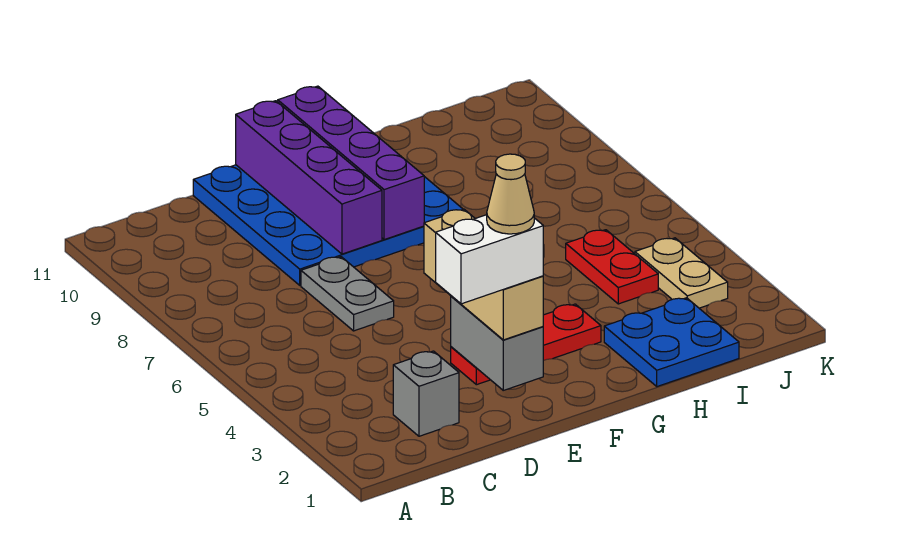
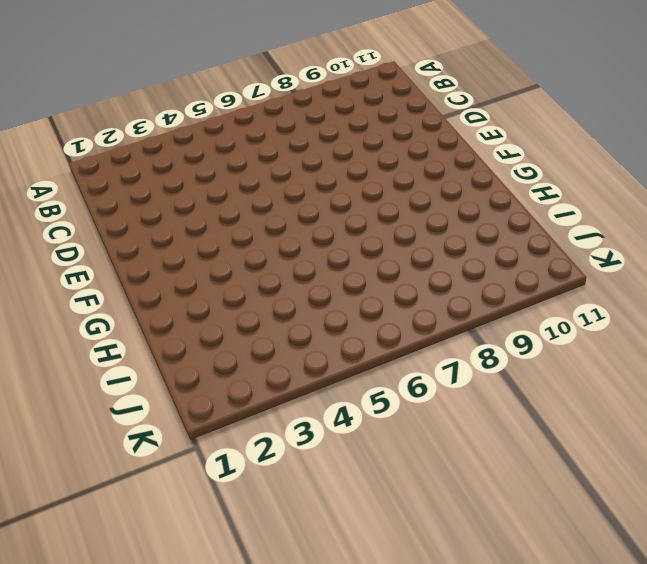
none -> grey brick C2 level 1
none -> grey plate D6:D7 level 1
none -> blue plate D8:G11 level 1

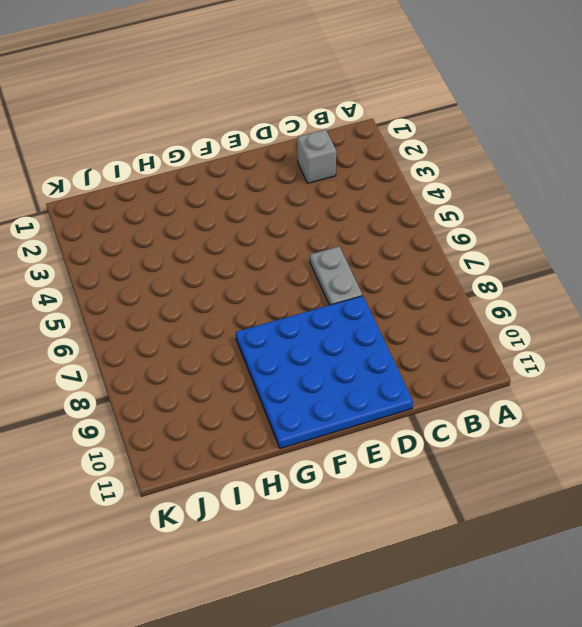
none -> red plate E3:G3 level 1
none -> blue plate H1:I2 level 1
none -> red plate I4:I5 level 1

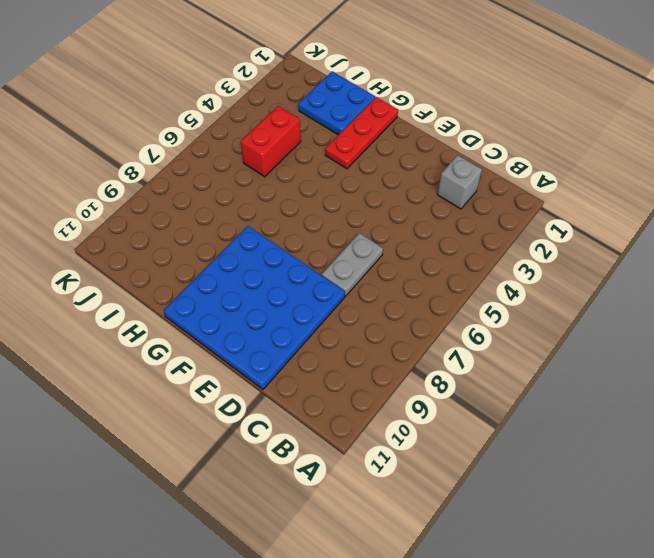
red plate G1:G3 level 1 -> red plate E3:G3 level 1
red brick I4:I5 level 1 -> red plate I4:I5 level 1
none -> tan plate J3:J4 level 1
none -> grey brick E2:E3 level 2
none -> purple brick E8:E11 level 2

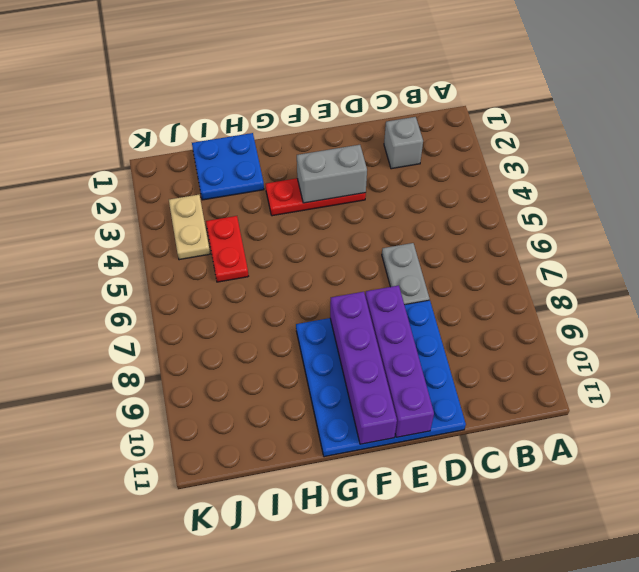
grey brick E3:F3 level 2 -> grey brick E2:E3 level 2
none -> tan brick E2:E4 level 3
none -> white brick D2:E2 level 4
none -> tan cone E2 level 5

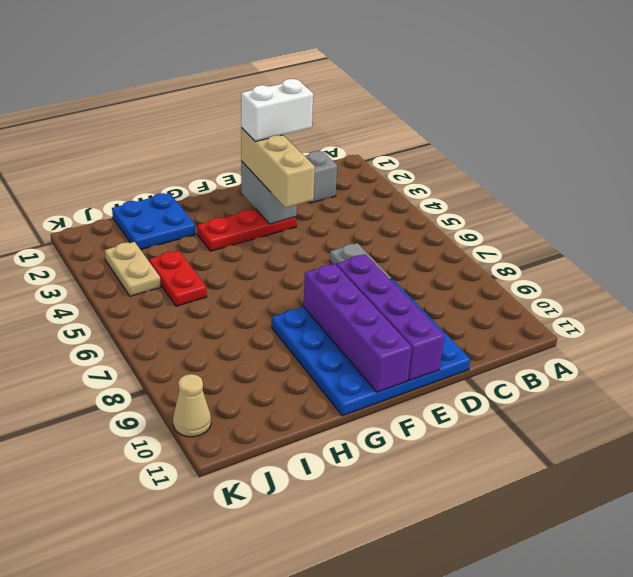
tan cone K10 level 1 -> tan cone E2 level 5

